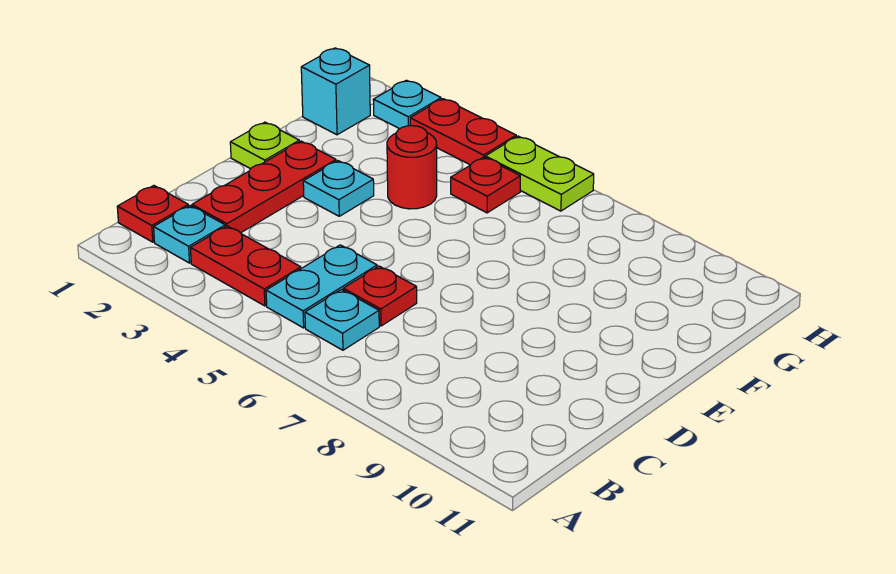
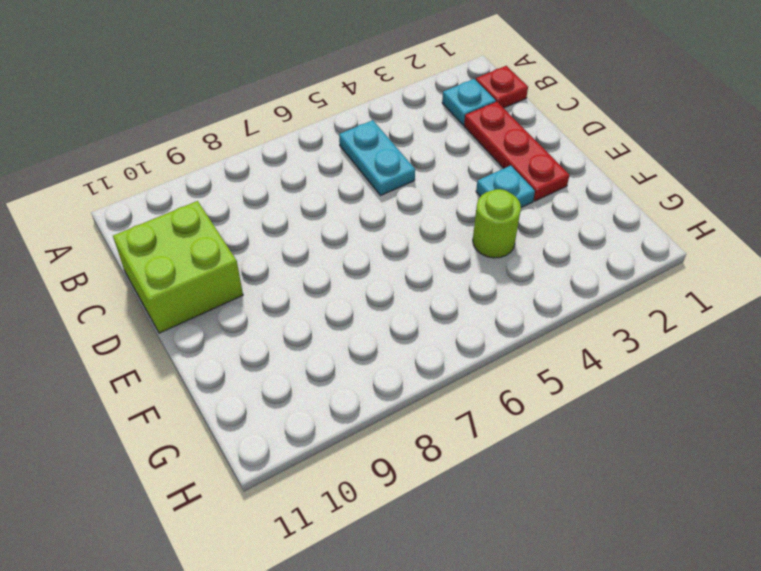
lime brick C10:D11 level 1 -> none
lime round brick F4 level 1 -> red round brick F4 level 1
none -> red plate B3:B4 level 1
none -> cyan plate B6 level 1
none -> red plate C6 level 1

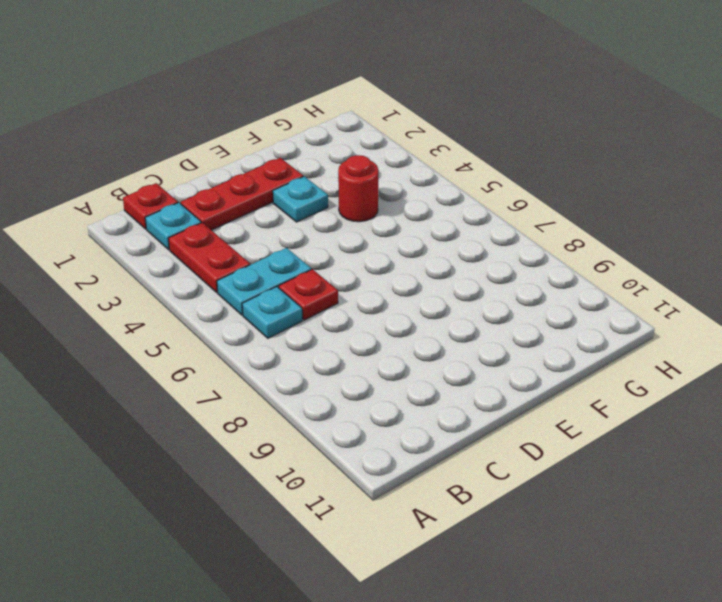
none -> lime plate E1 level 1
none -> cyan brick G1 level 1
none -> red plate G5 level 1

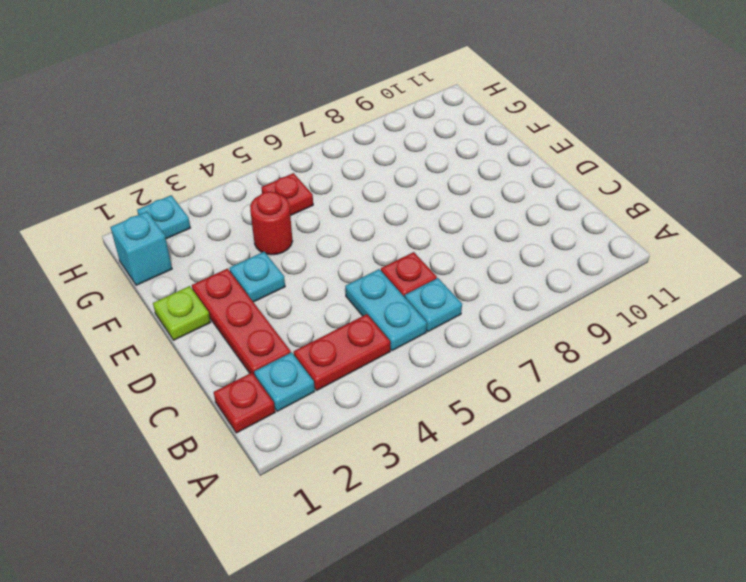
none -> red plate H3:H4 level 1
none -> lime plate H5:H6 level 1

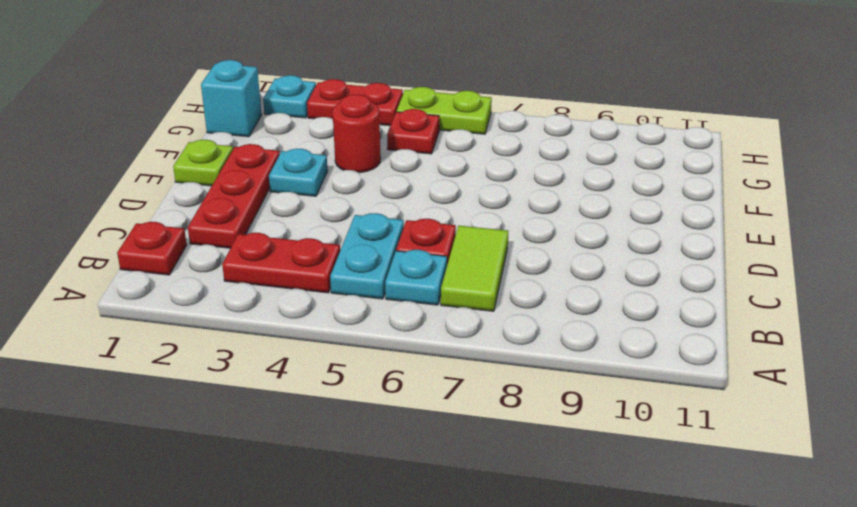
lime tile B7:C7 level 1 -> none
none -> cyan plate B2 level 1

